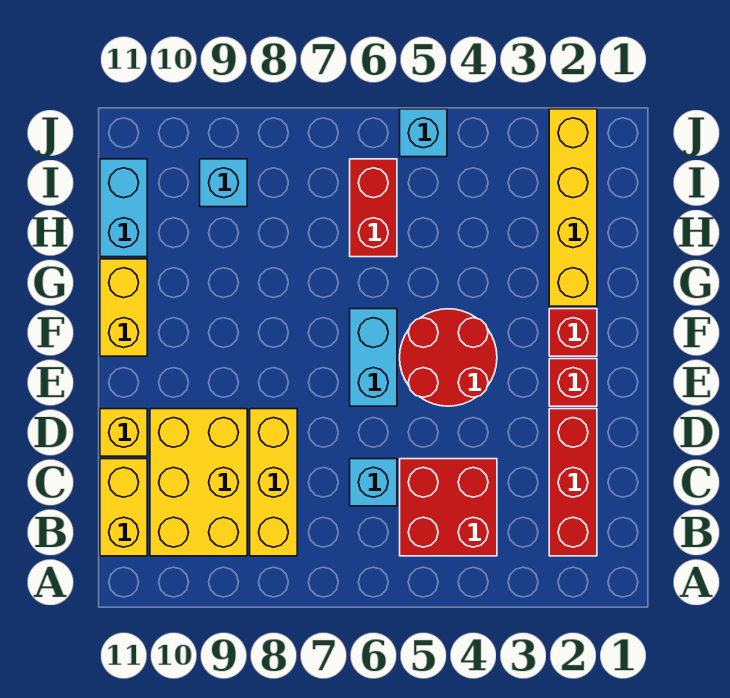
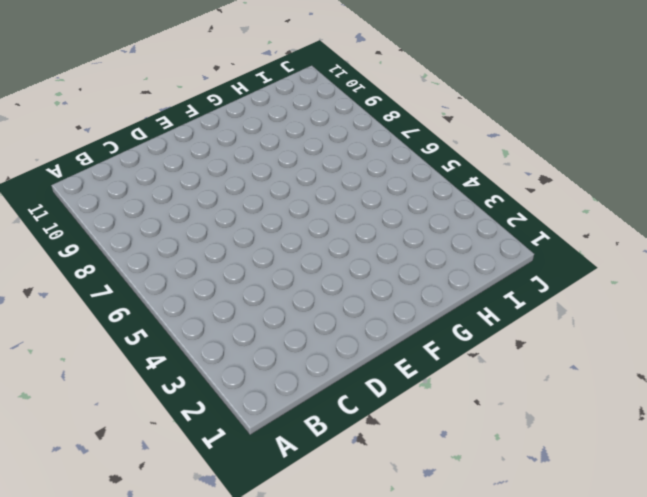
none -> red brick B2:D2 level 1
none -> red brick B4:C5 level 1
none -> yellow brick B8:D8 level 1

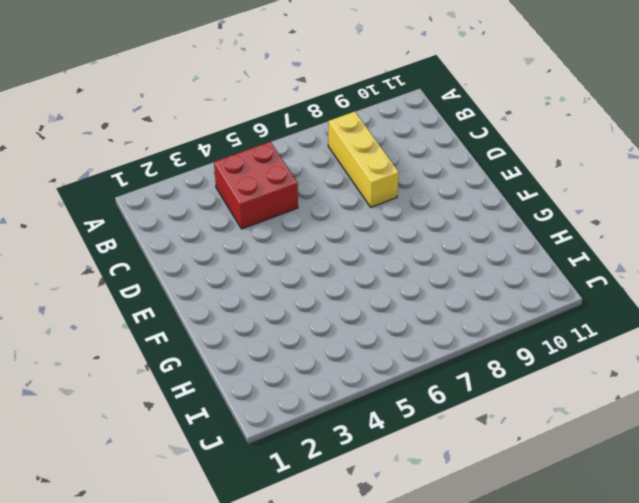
none -> red brick B2:D2 level 1
none -> yellow brick B9:D10 level 1
none -> yellow brick B11:C11 level 1

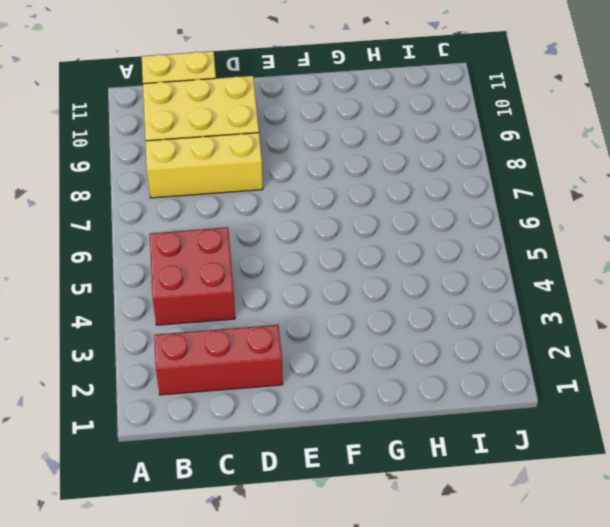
none -> cyan brick C6 level 1
none -> yellow brick D11 level 1
none -> red brick E2 level 1

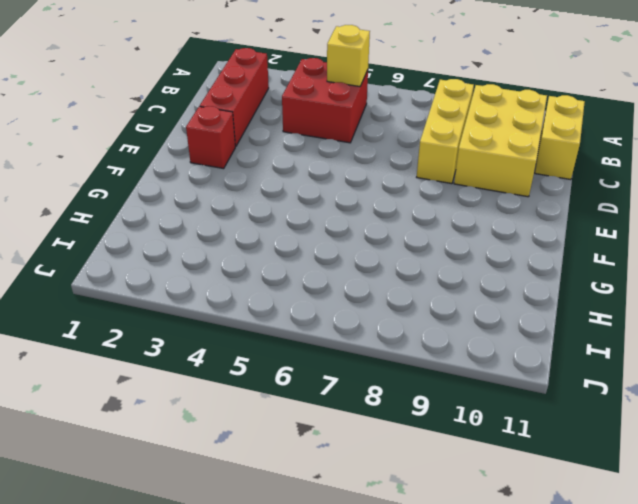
yellow brick B5 level 2 -> yellow brick D11 level 1
none -> cyan brick C6 level 1
none -> red round brick E4:F5 level 1
none -> cyan brick E6:F6 level 1

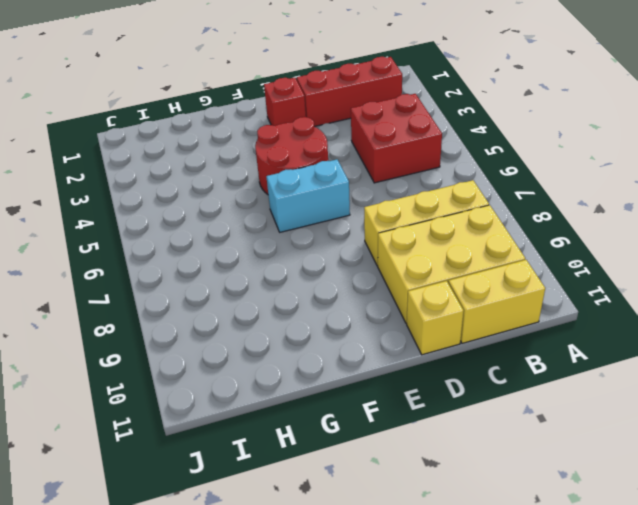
none -> cyan brick C6 level 1
none -> red brick F2 level 1
none -> yellow brick F11:G11 level 1

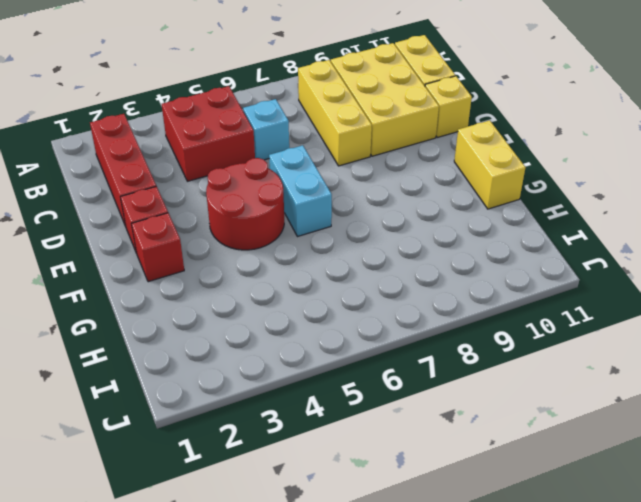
none -> yellow brick G2:J2 level 1
none -> red brick H6:I6 level 1
none -> cyan brick H11:I11 level 1

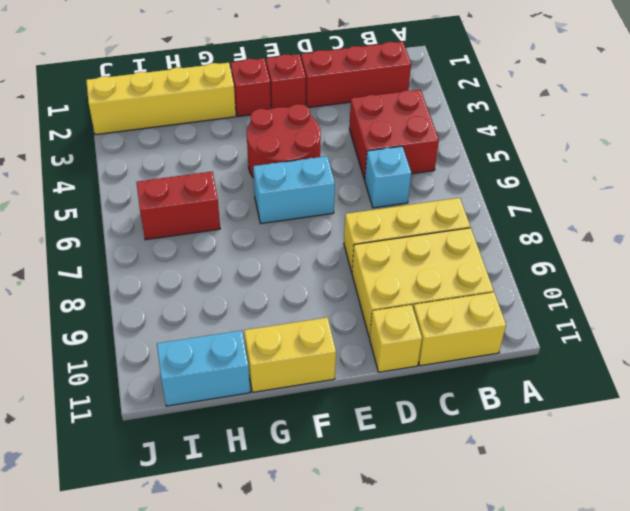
none -> cyan brick I9 level 1
none -> cyan brick J5 level 1

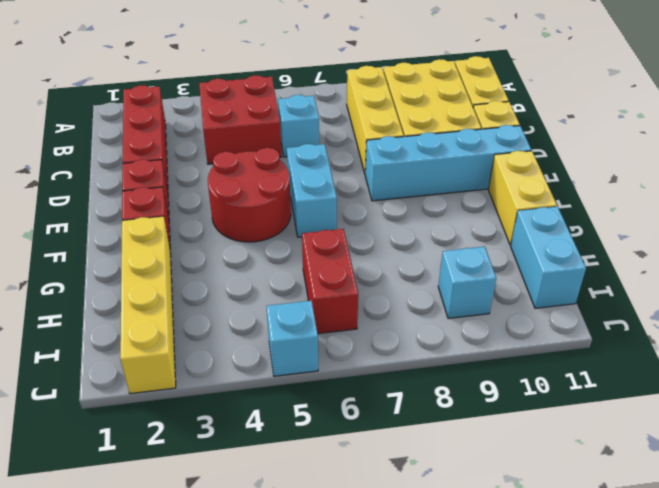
cyan brick E8:E11 level 1 -> none

